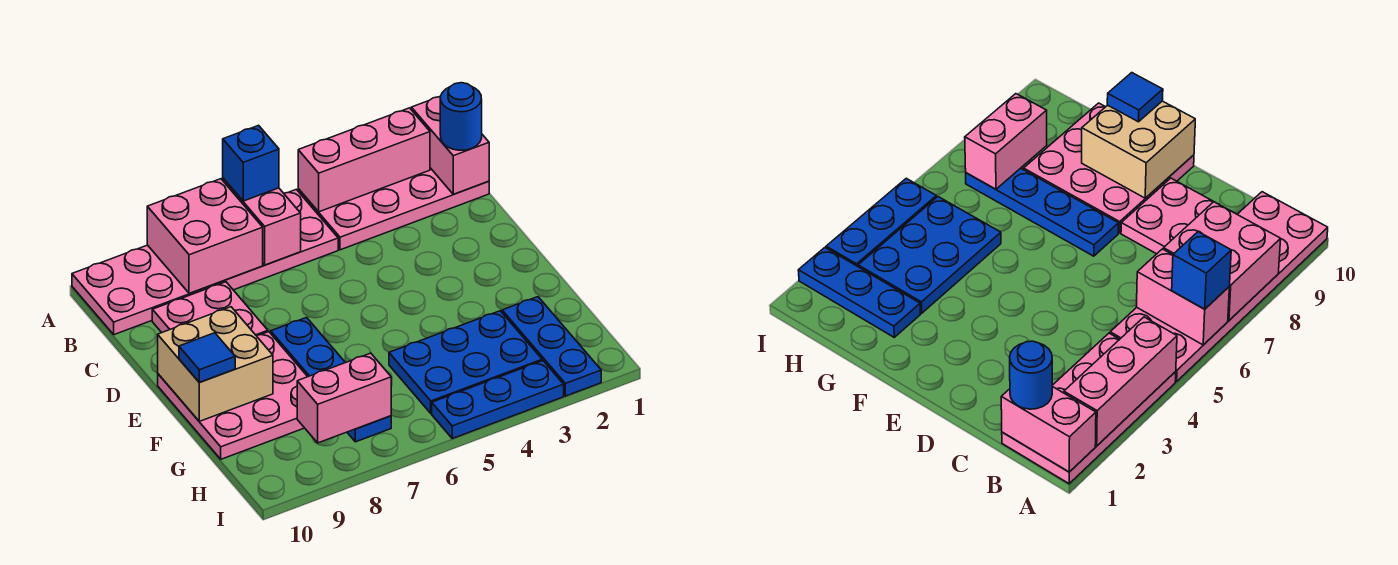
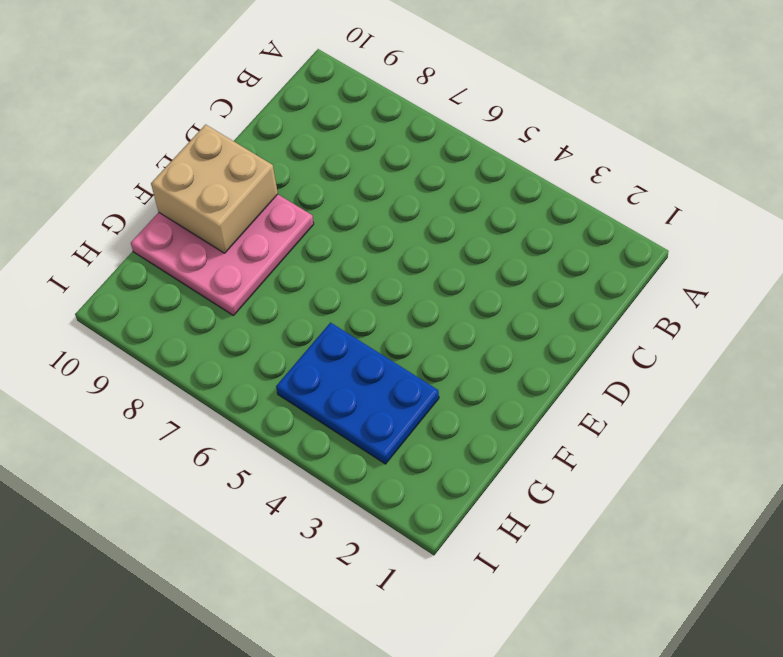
none -> pink plate A1:B4 level 1
none -> pink plate A5:B10 level 1
none -> pink plate C8:D9 level 1

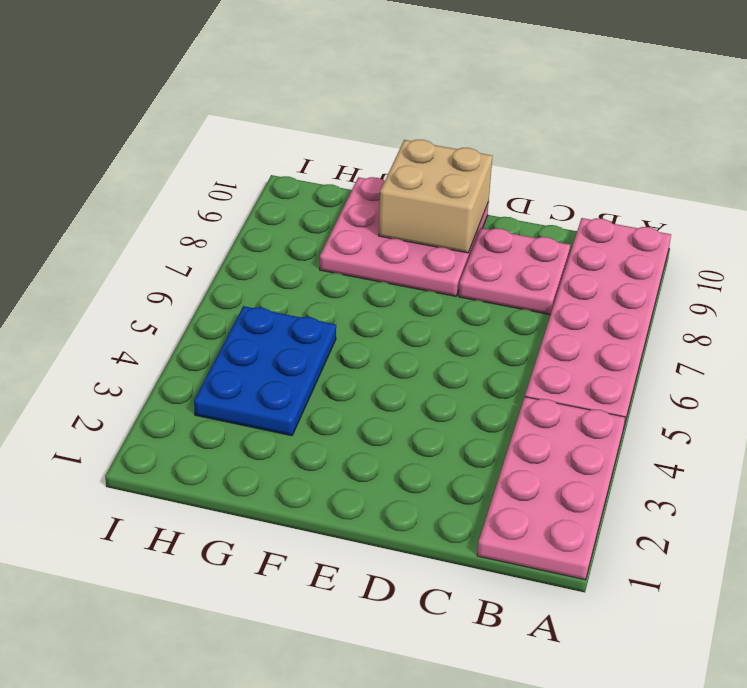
none -> blue plate E7:H7 level 1
none -> blue plate G2:I2 level 1
none -> blue plate I3:I5 level 1

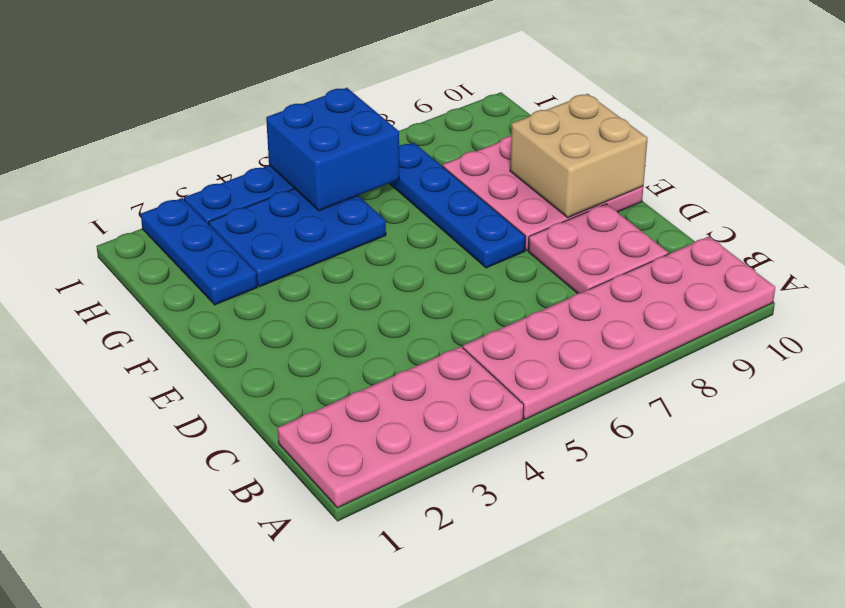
blue brick H5:I6 level 2 -> none
none -> pink brick A1:B1 level 2
none -> pink brick A2:A4 level 2
none -> pink brick A6:B6 level 2

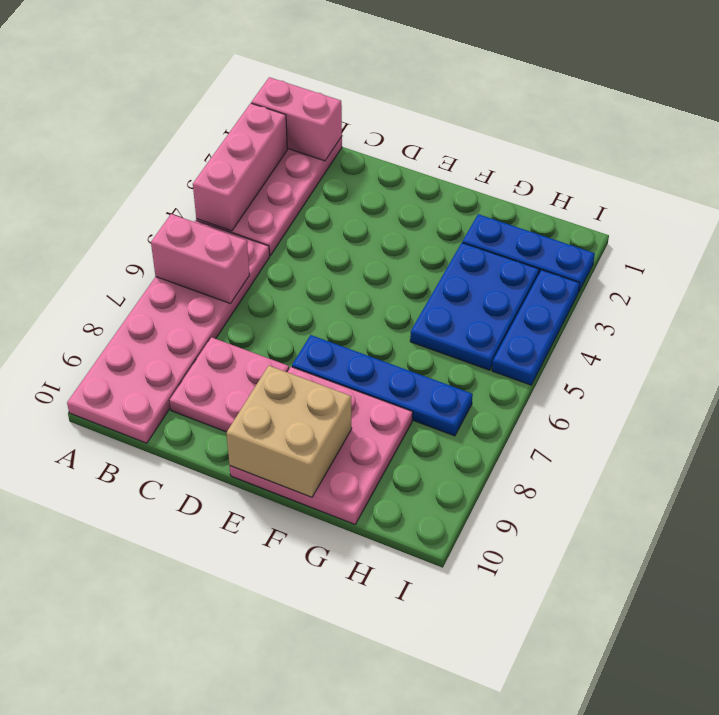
none -> pink brick A7:B8 level 2
none -> pink brick H7:H8 level 2
none -> blue brick A6 level 3

